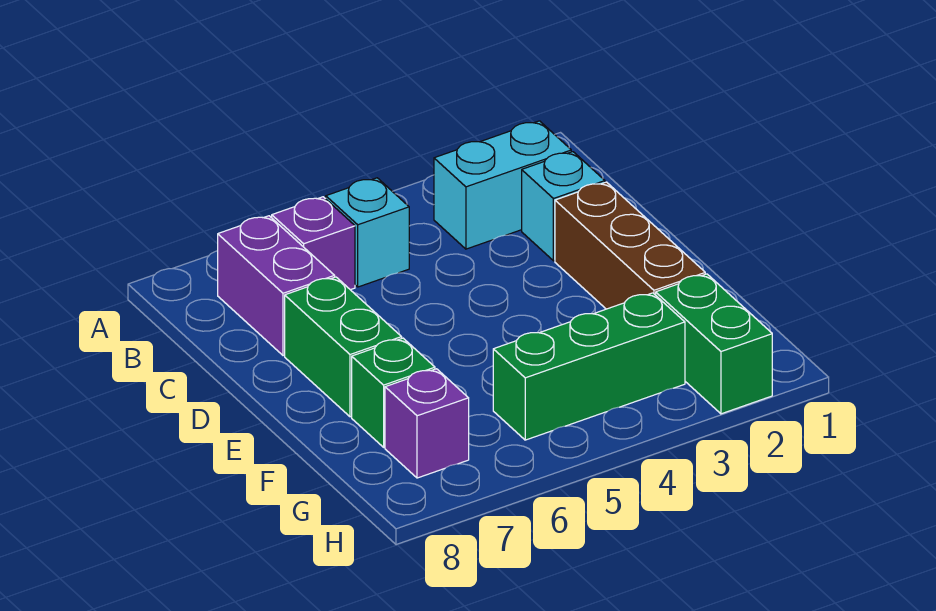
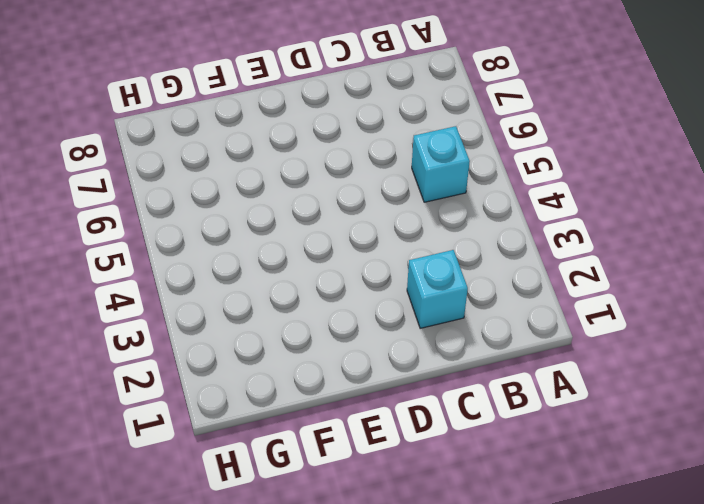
none -> cyan brick B2:B3 level 1
none -> purple brick B6 level 1

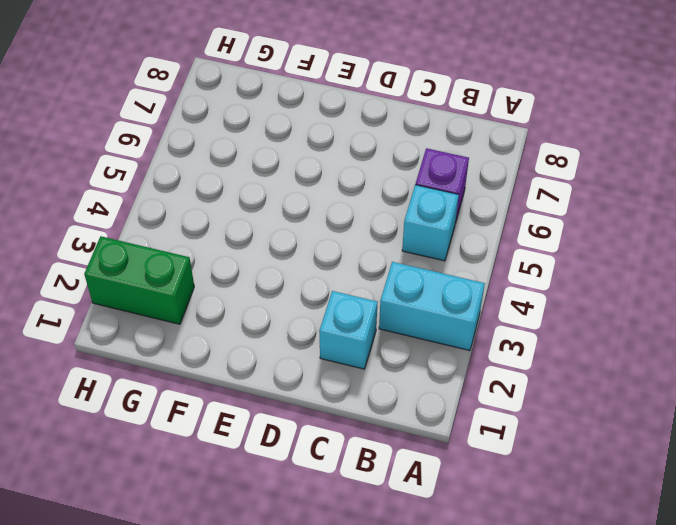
cyan brick A3:B3 level 1 -> cyan brick B2:B3 level 1
none -> purple brick B7:C7 level 1
none -> brown brick D2:F2 level 1

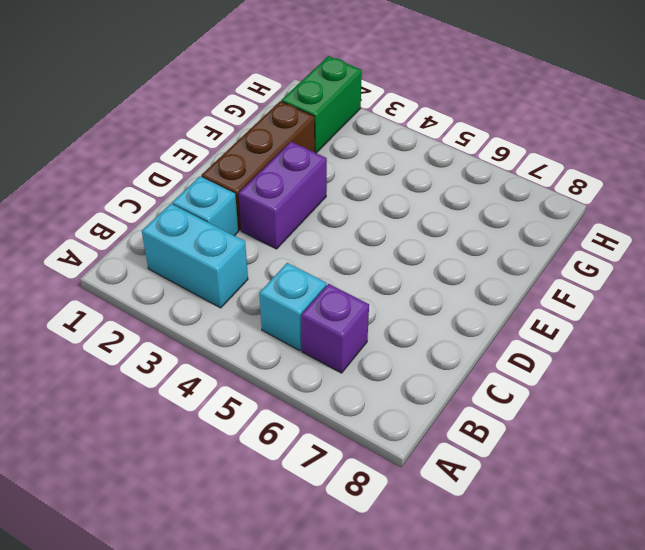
purple brick D3:E3 level 1 -> purple brick B7:C7 level 1
none -> green brick D7:E7 level 1
none -> green brick F7 level 1

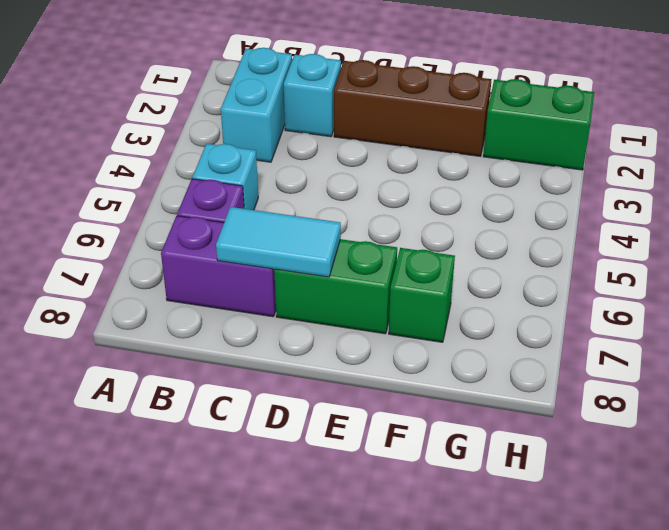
cyan tile C7:D7 level 2 -> none
none -> green brick G3:G5 level 1
none -> purple brick G7 level 1

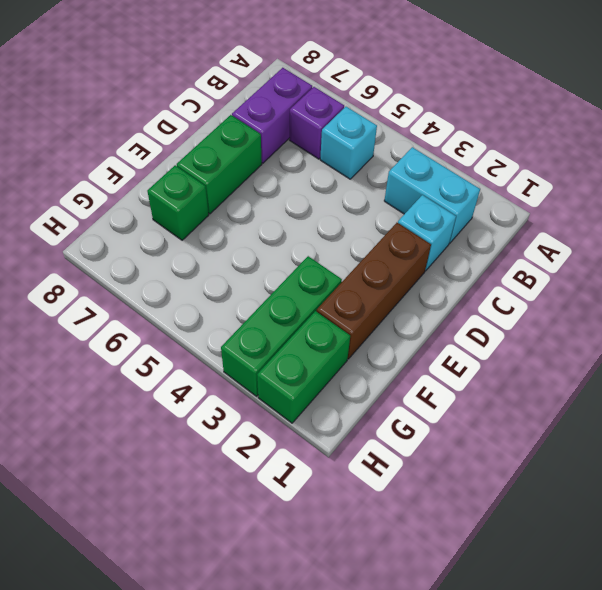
green brick F3:H3 level 1 -> green brick G3:G5 level 1
none -> purple brick G7 level 1

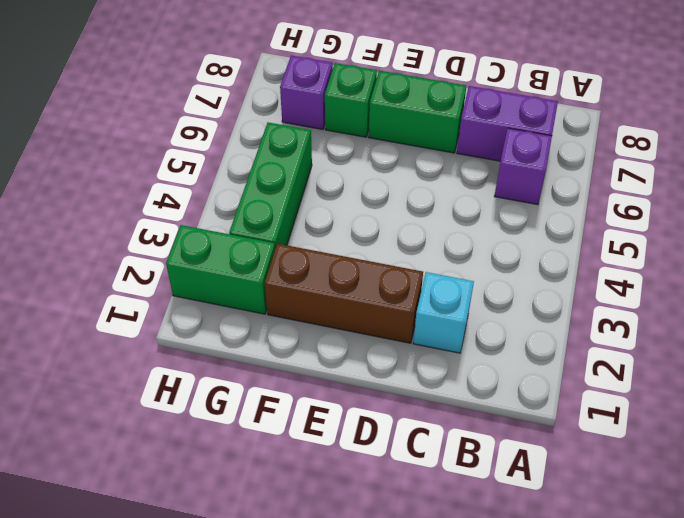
none -> cyan brick B2:B3 level 1
none -> cyan brick B5 level 1

